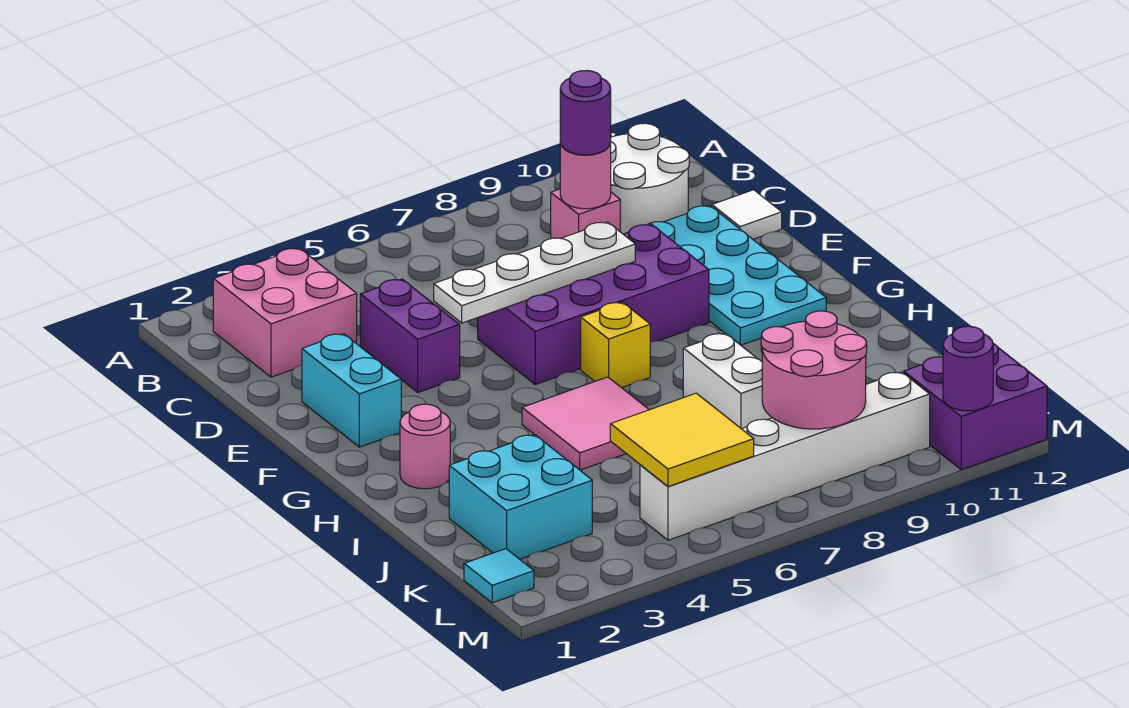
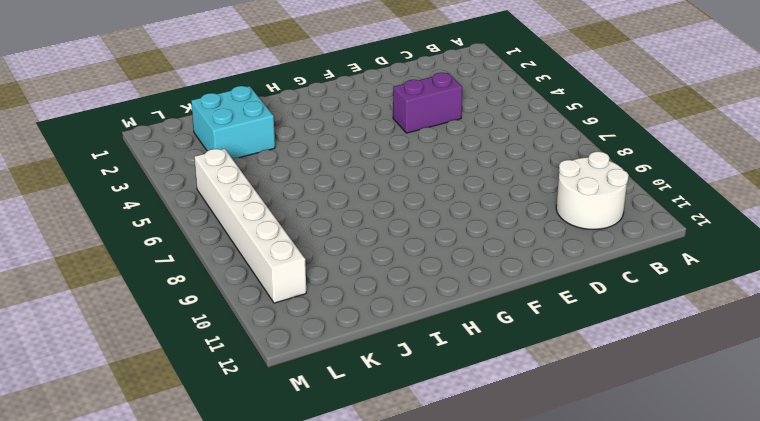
none -> pink brick B2:C3 level 1
none -> pink brick C9 level 1
none -> cyan plate D10:G11 level 1

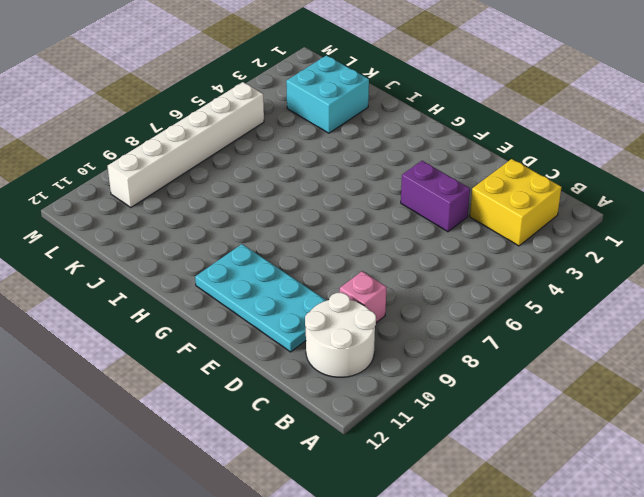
yellow brick B2:C3 level 1 -> pink brick B2:C3 level 1
none -> white tile D12 level 1
none -> cyan brick E2:F2 level 1
none -> purple brick E6:F9 level 1

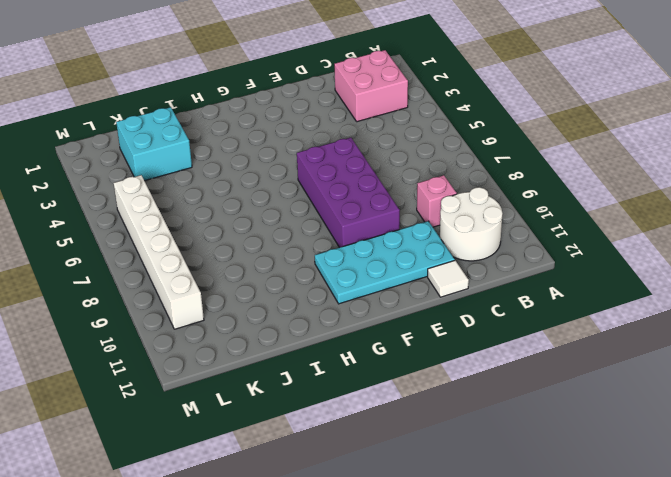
none -> purple brick D4:E4 level 1
none -> cyan brick E2:F2 level 1
none -> yellow brick G7 level 1

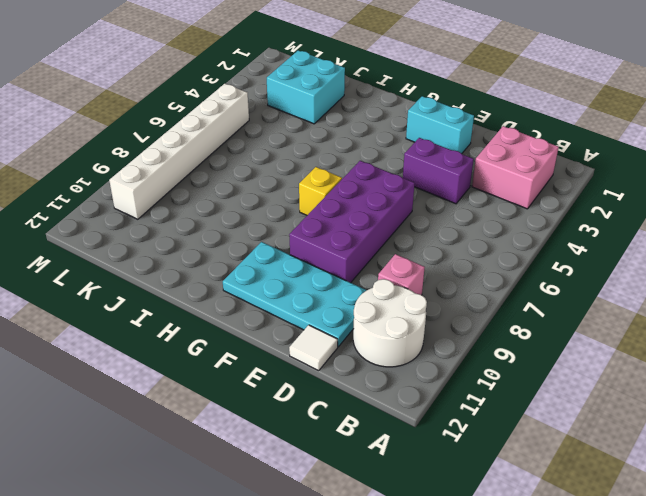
none -> pink round brick H2 level 1
none -> pink tile H5:I6 level 1
none -> white brick I8:J8 level 1

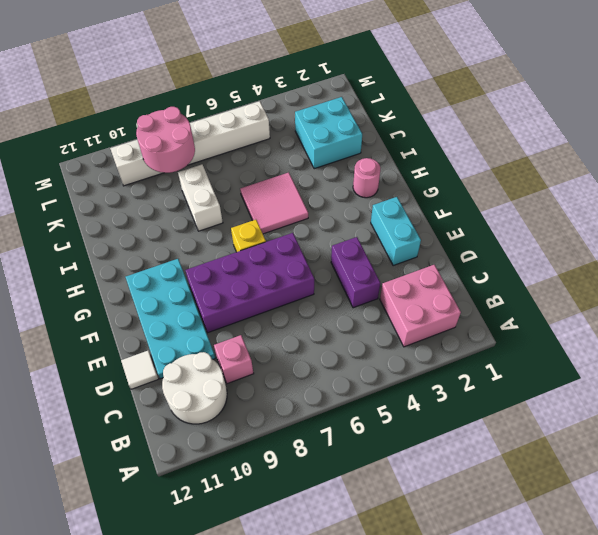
none -> cyan tile L1 level 1
none -> purple brick L11:M12 level 1
none -> pink round brick C9 level 2

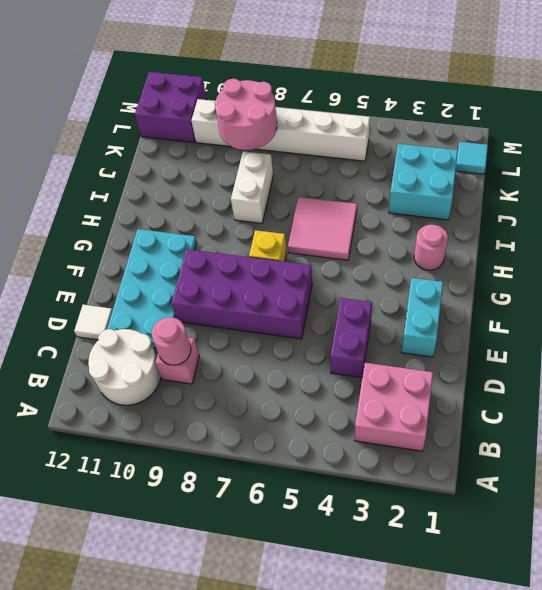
none -> white plate E5:E8 level 2
none -> yellow tile K5:L6 level 2
none -> purple round brick M11 level 2

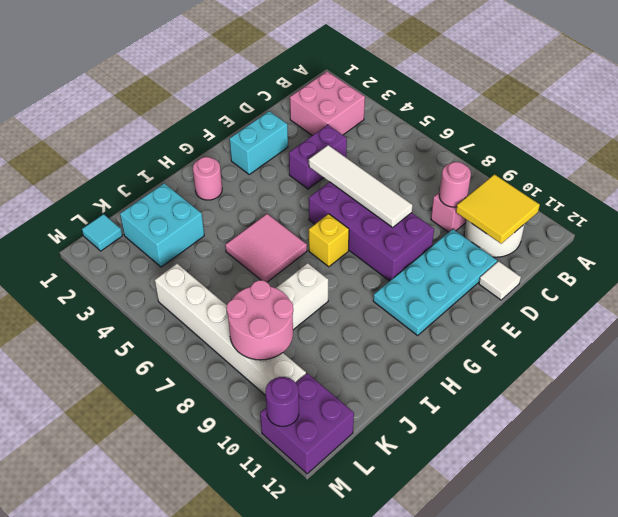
yellow tile B10:C11 level 2 -> yellow tile K5:L6 level 2
white tile E5:E8 level 2 -> white plate E5:E8 level 2
none -> purple round brick C9 level 3

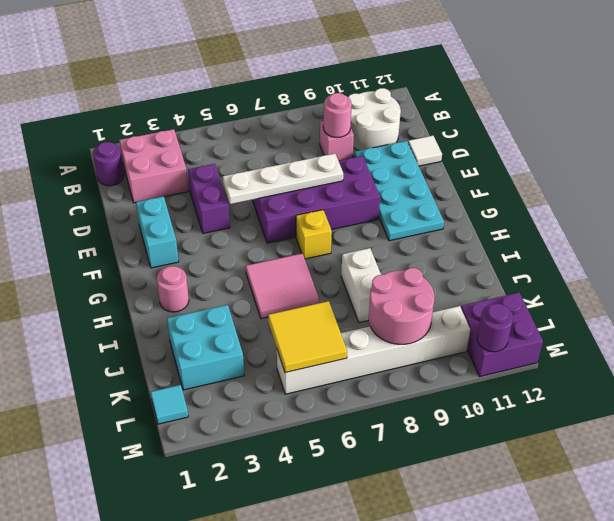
purple round brick B1 level 1 -> purple round brick C9 level 3

